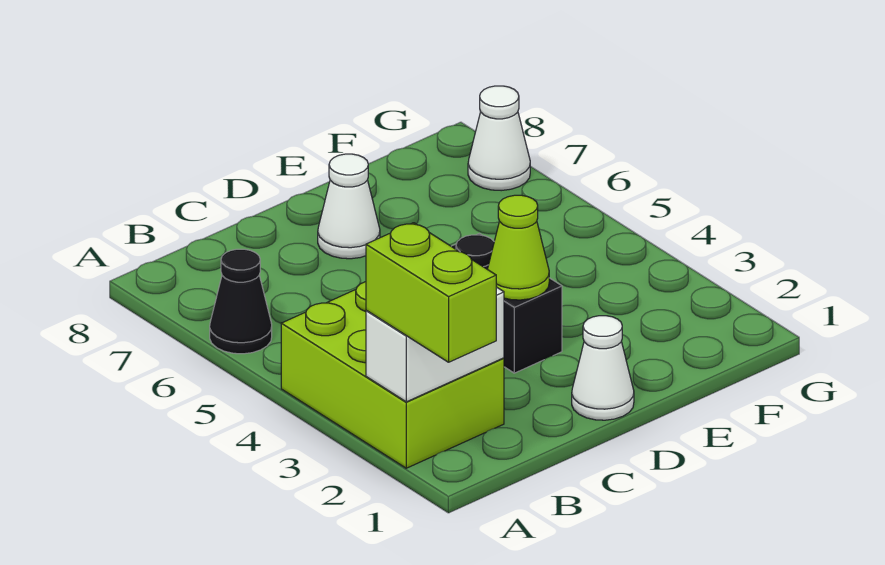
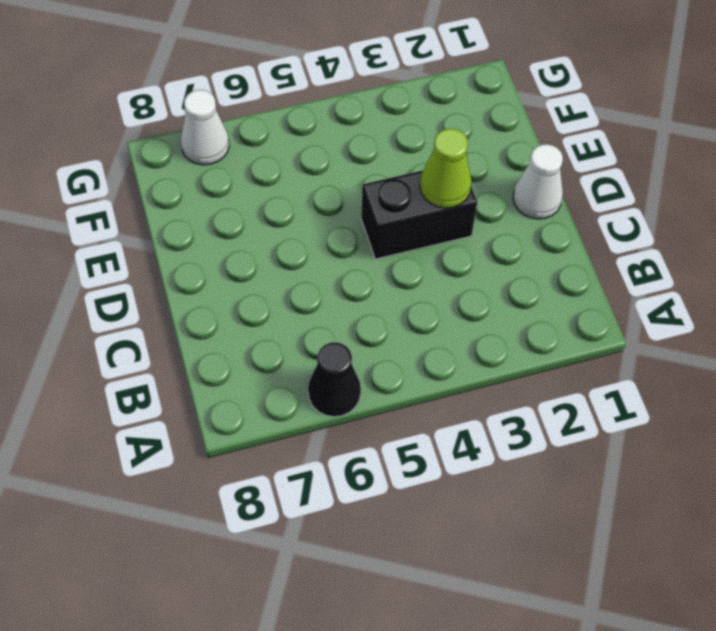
none -> lime brick A2:B4 level 1
none -> white cone D7 level 1

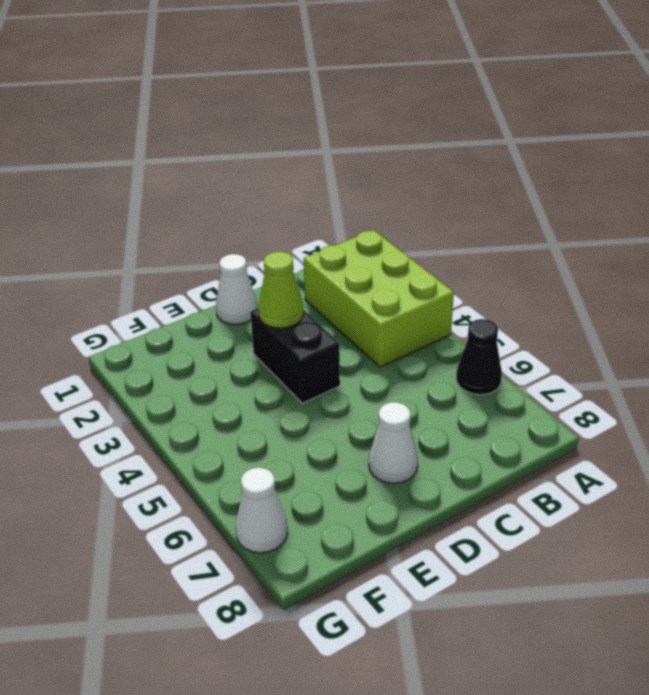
none -> white brick A2:B2 level 2
none -> lime brick A1:A2 level 3

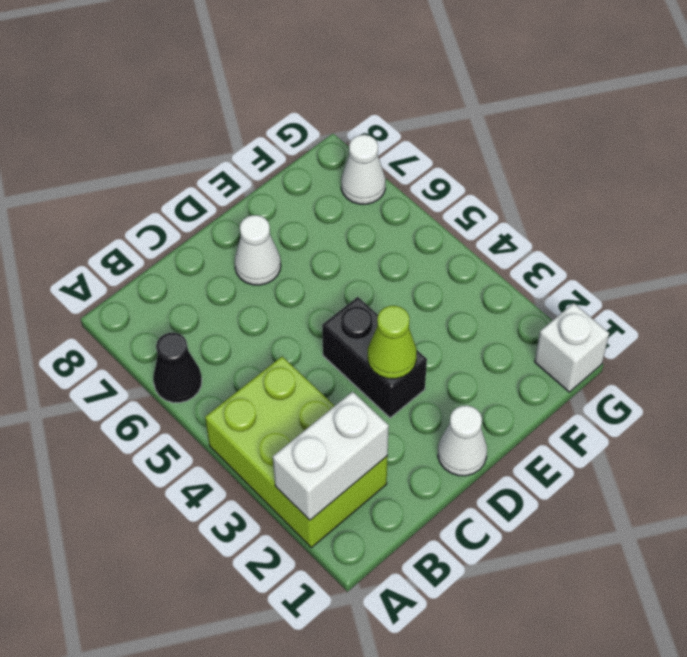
white brick G1 level 1 -> none
none -> lime brick A1:A2 level 3

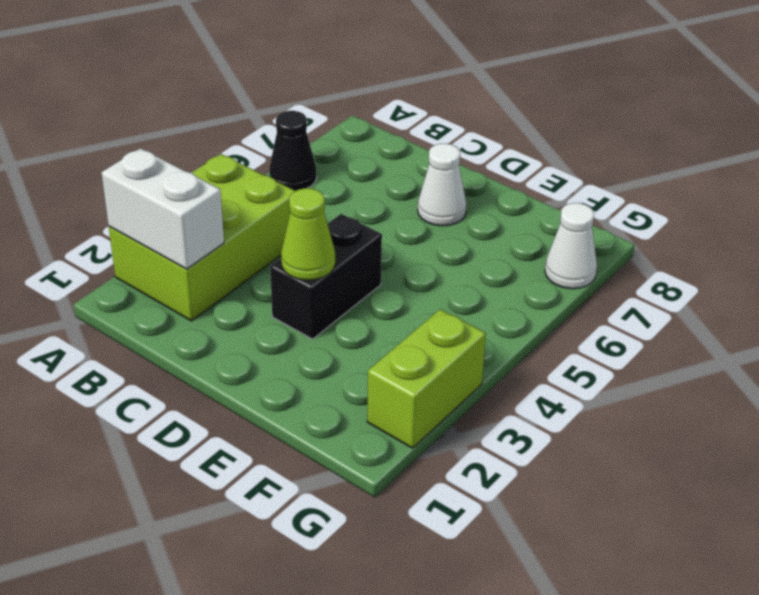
lime brick G2:G3 level 1 -> lime brick A1:A2 level 3
none -> white cone D1 level 1

